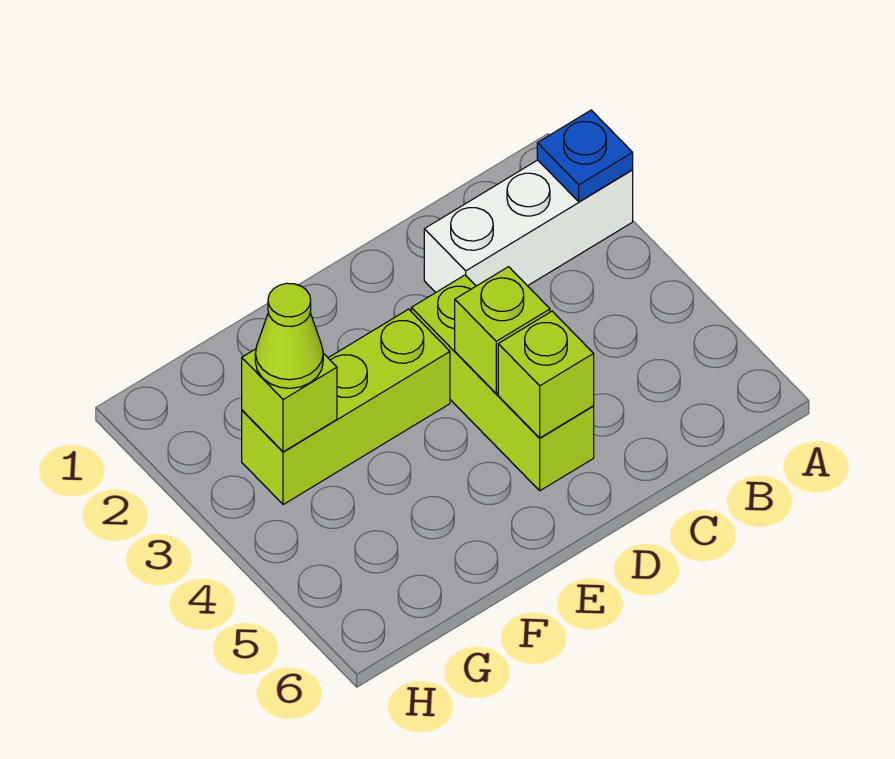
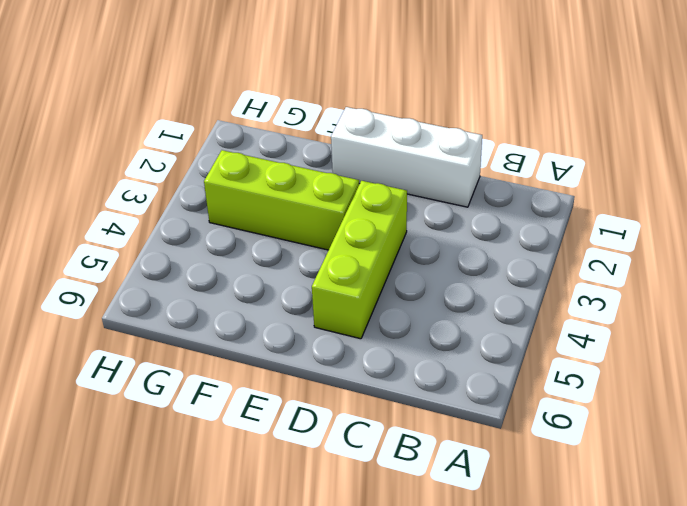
white brick C1:E1 level 1 -> white brick A2:C2 level 1
none -> blue plate A2 level 2
none -> lime brick D4 level 2

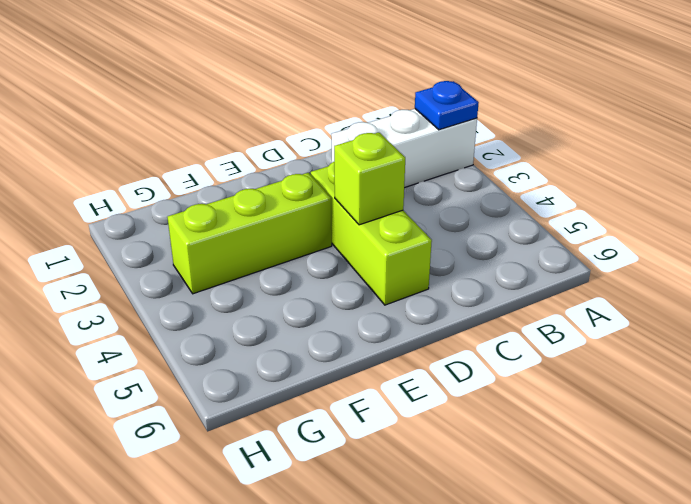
none -> lime brick D5 level 2
none -> lime brick G3 level 2

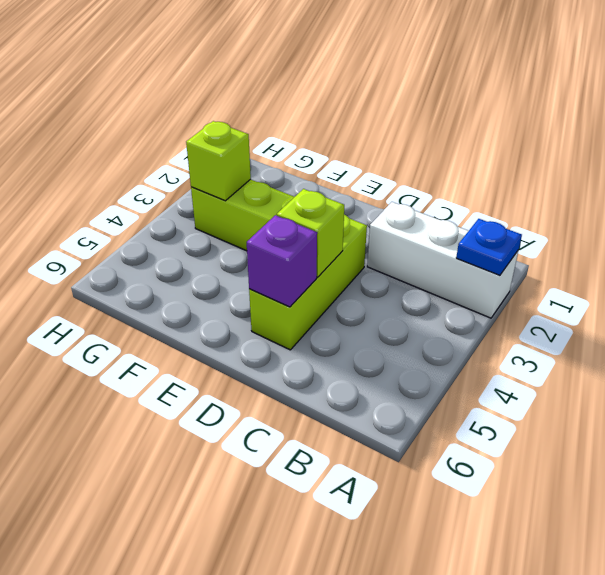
purple brick D5 level 2 -> lime brick D5 level 2
none -> lime cone G3 level 3

